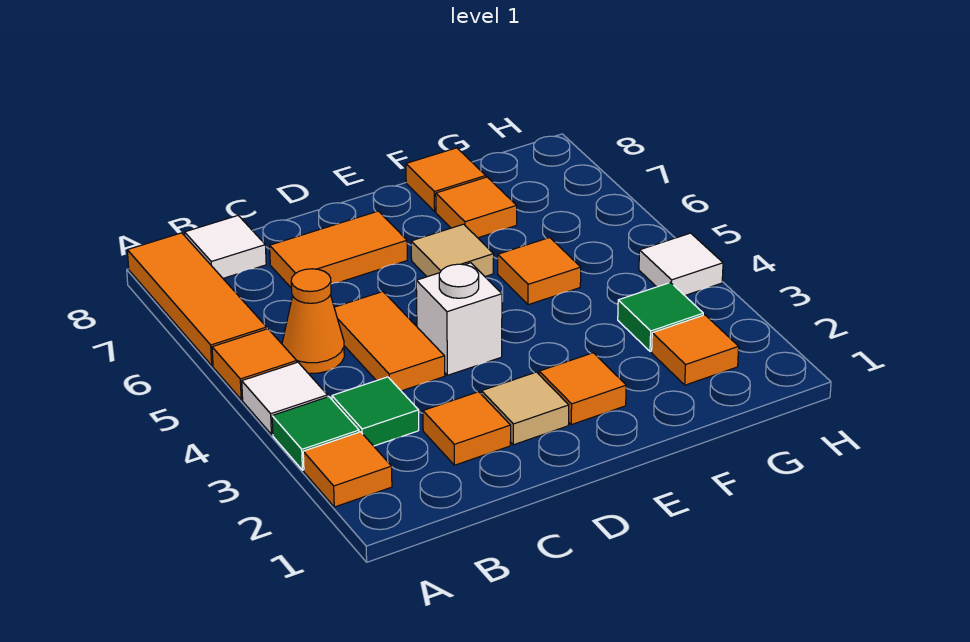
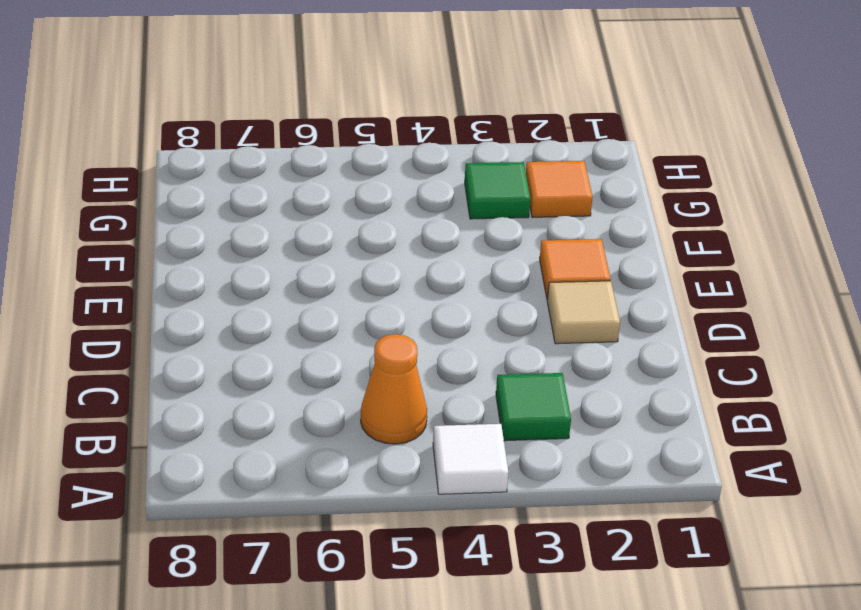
none -> orange tile A2 level 1
none -> green tile A3 level 1
none -> orange tile A5 level 1

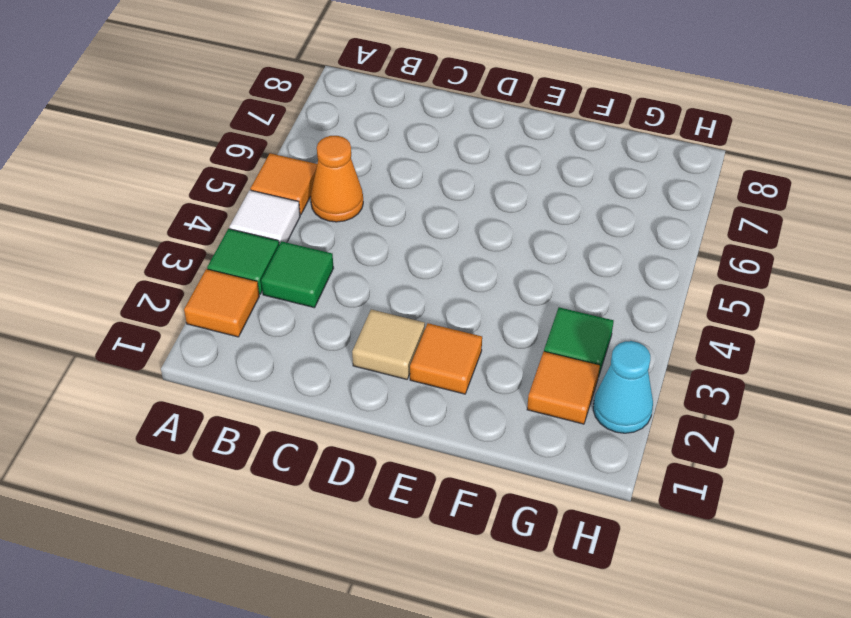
cyan cone H2 level 1 -> none
none -> orange tile A6:A8 level 1
none -> white tile B8 level 1
none -> orange tile C2 level 1

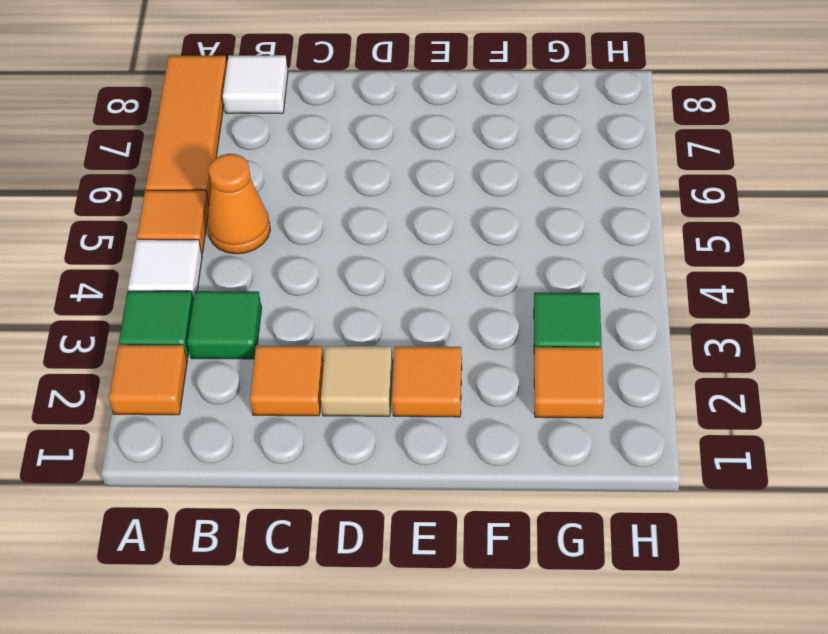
none -> orange tile C4:C5 level 1
none -> orange tile C7:D7 level 1
none -> white brick D4 level 1

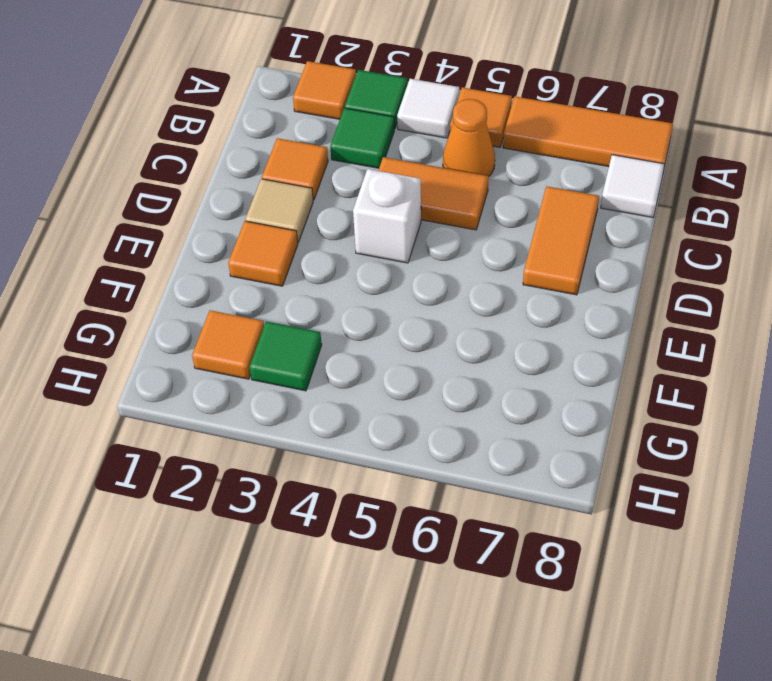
none -> tan tile E6 level 1
none -> orange tile F5 level 1
none -> orange tile F7 level 1

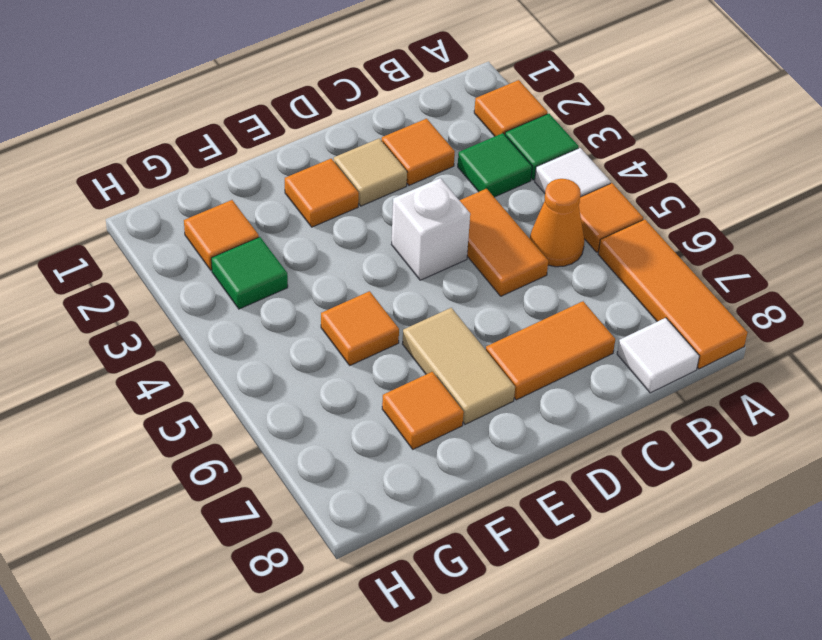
tan tile E6:E7 level 1 -> tan tile E6 level 1
none -> orange tile F8 level 1
none -> white tile H4 level 1

